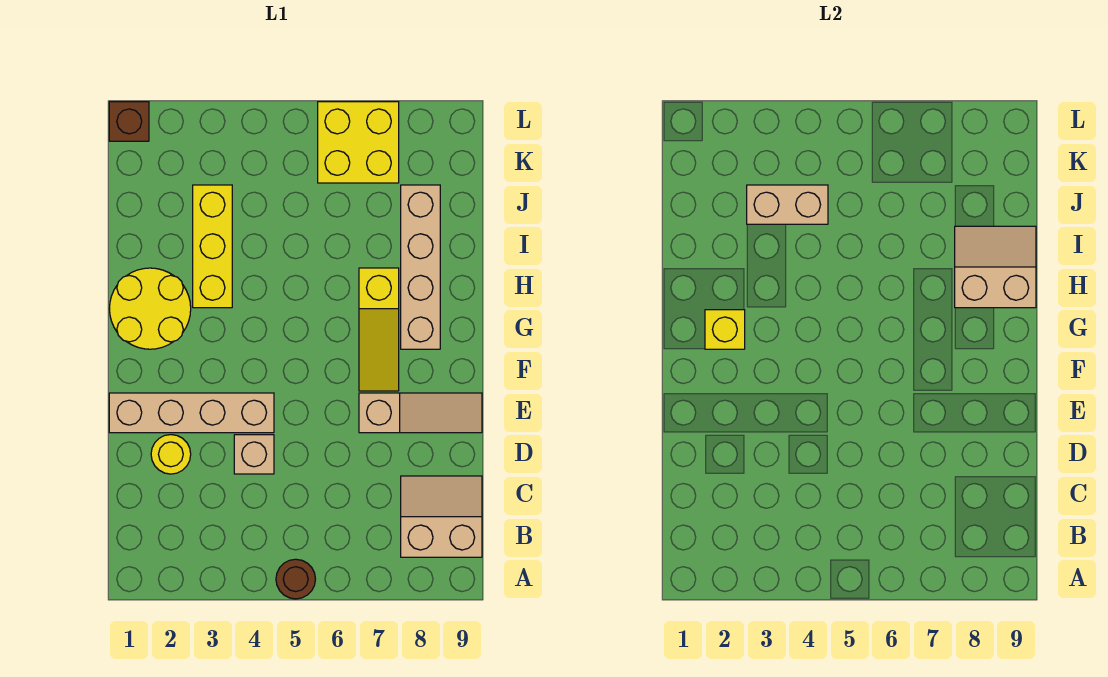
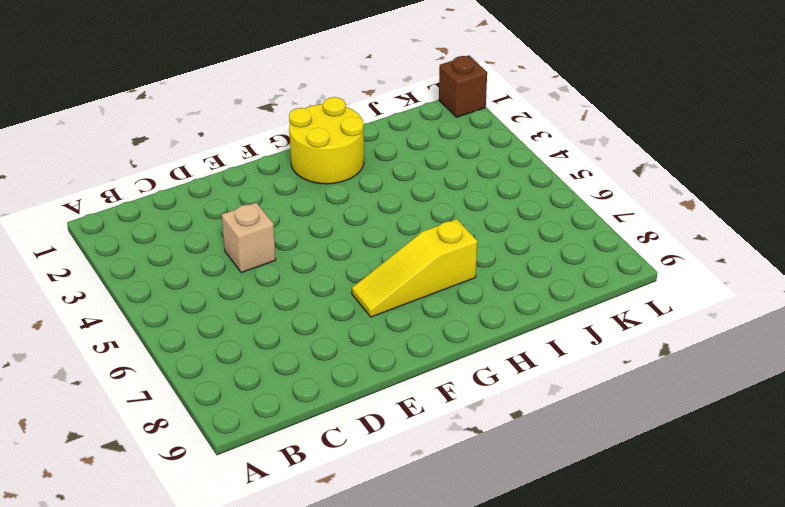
none -> brown round brick A5 level 1
none -> tan slope B8:C9 level 1 top B
none -> yellow round brick D2 level 1

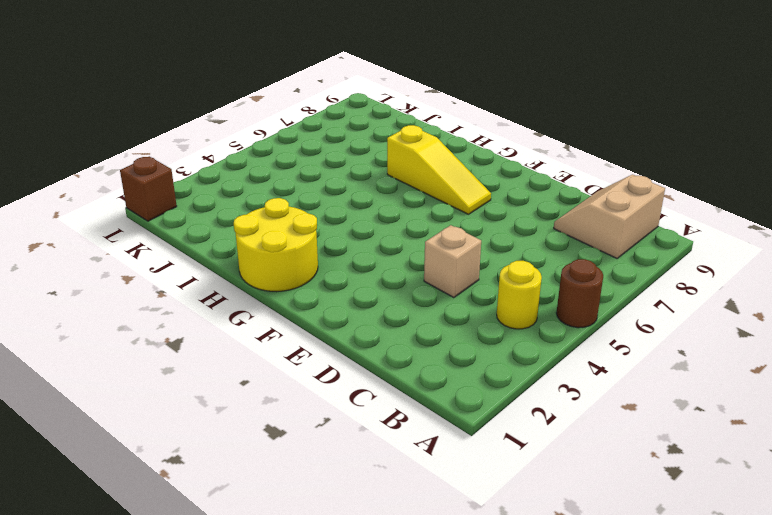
yellow round brick B4 level 1 -> yellow round brick D2 level 1
none -> tan brick E1:E4 level 1
none -> tan slope E7:E9 level 1 top 7
none -> tan brick G8:J8 level 1

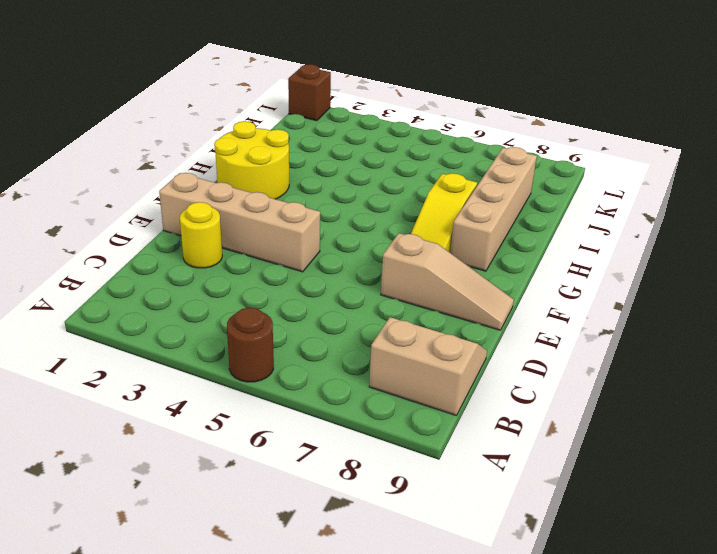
none -> tan brick D4 level 1
none -> yellow brick H3:J3 level 1
none -> yellow brick K6:L7 level 1

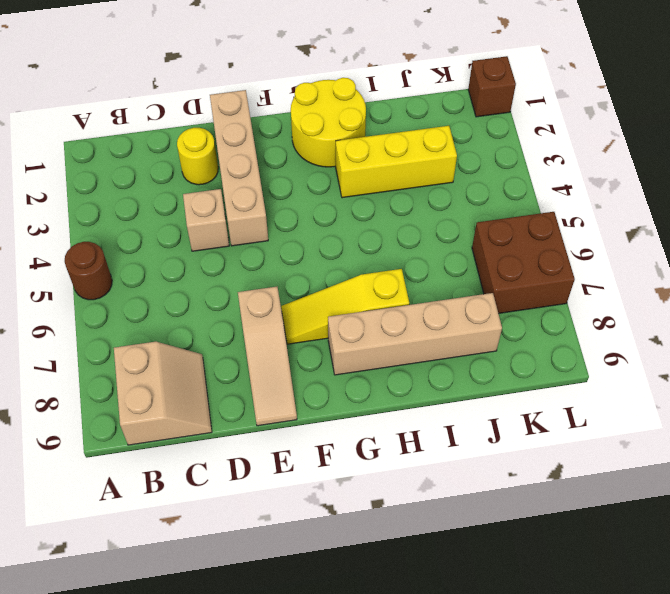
brown brick K6:L7 level 1 -> yellow brick K6:L7 level 1
none -> yellow brick G2 level 2
none -> tan slope H8:I9 level 2 top H
none -> tan brick J3:J4 level 2

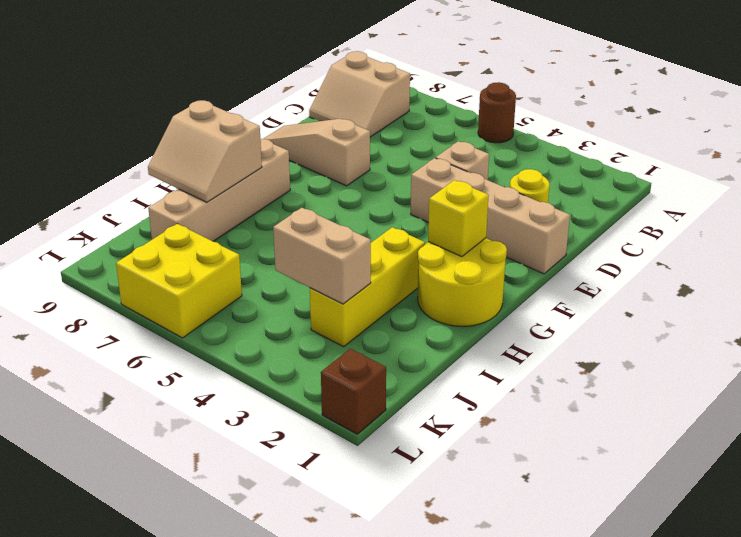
none -> yellow slope F7:H7 level 1 top H

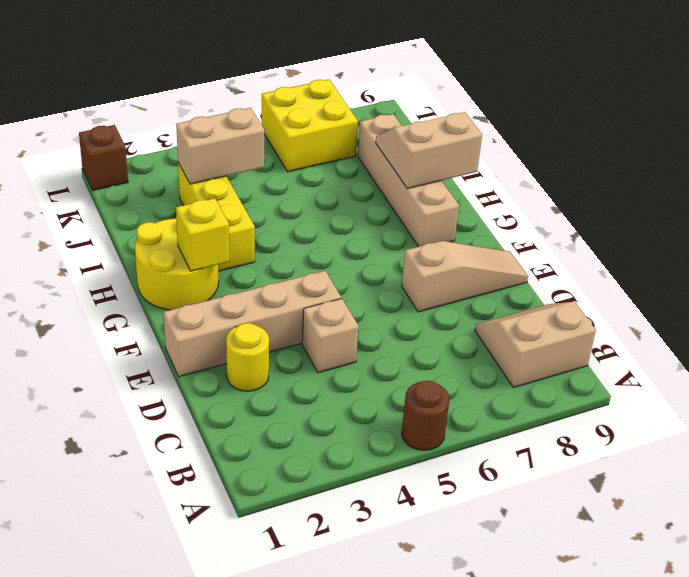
none -> yellow slope F7:H7 level 1 top H

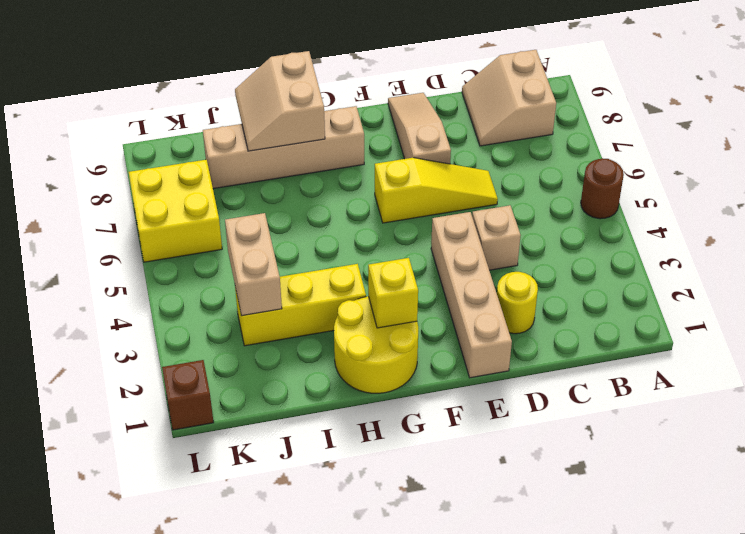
yellow slope D6:F6 level 1 top F -> yellow slope F7:H7 level 1 top H

